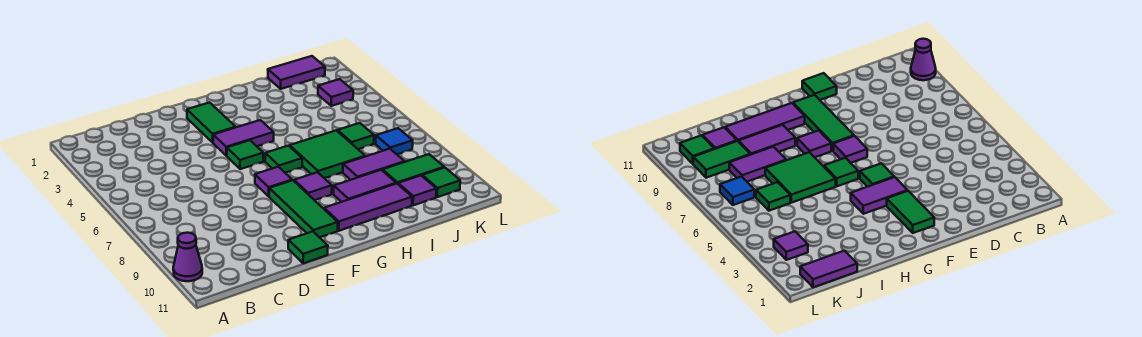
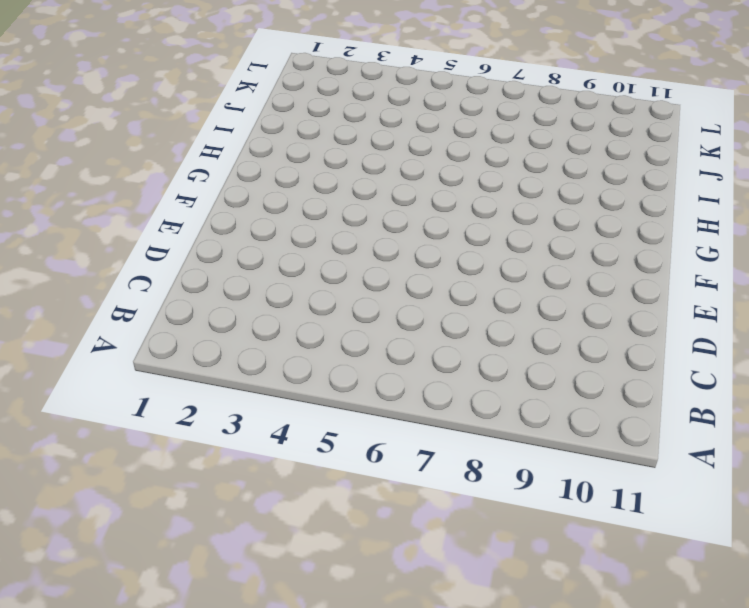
none -> purple cone A10 level 1
none -> green tile E11 level 1
none -> green tile F2:F3 level 1

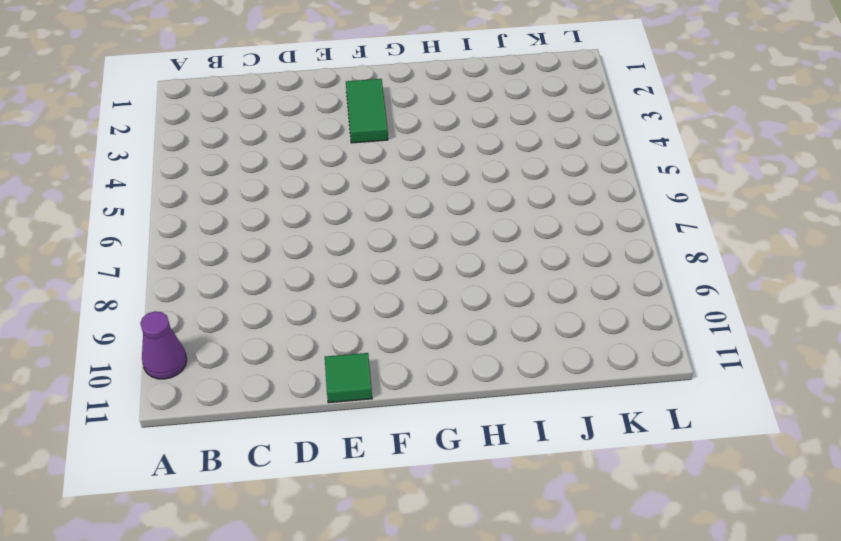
none -> purple tile F4:G4 level 1
none -> green tile F5 level 1
none -> purple tile F7 level 1

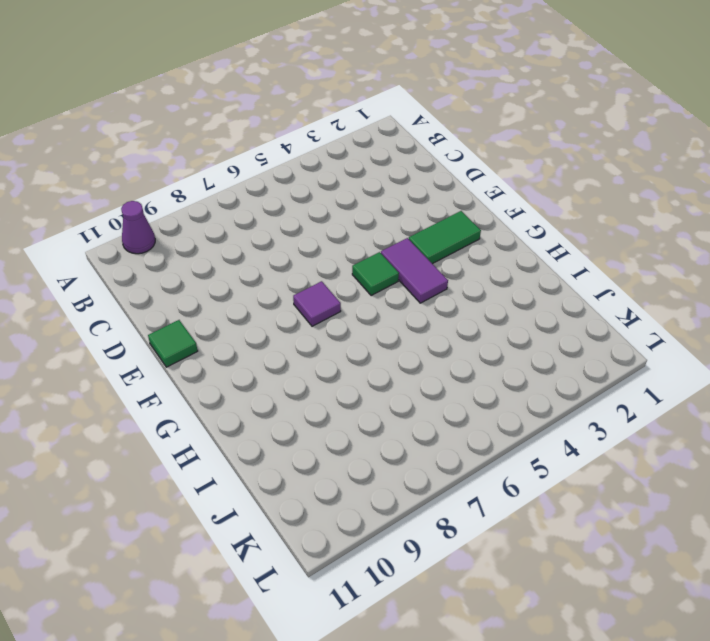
none -> green tile F8:F10 level 1
none -> green tile G6 level 1
none -> purple tile G8 level 1

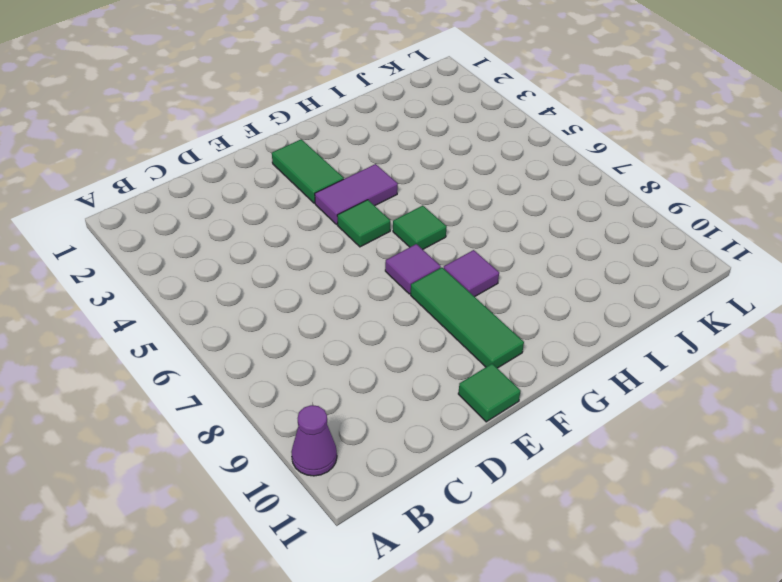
none -> purple tile G10:I10 level 1
none -> green tile H6:I7 level 1
none -> purple tile H9:I9 level 1

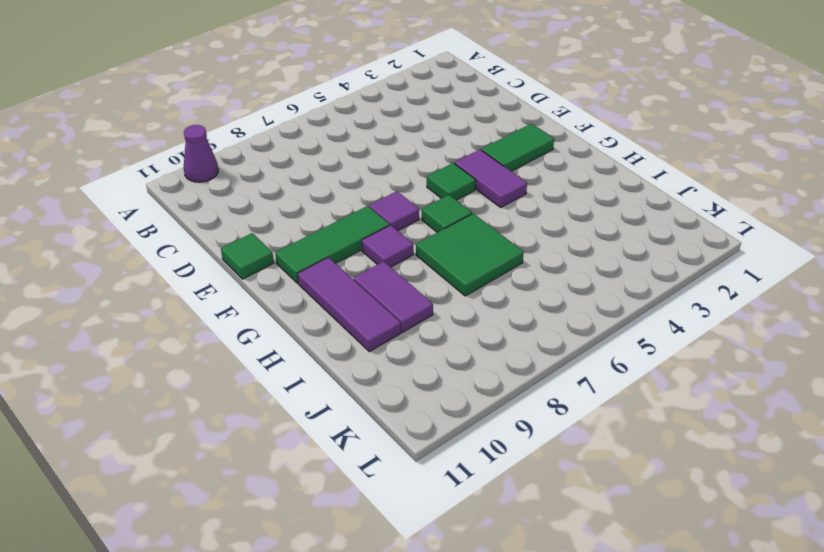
none -> purple tile I8:J8 level 1
none -> purple tile J1:K1 level 1
none -> green tile J6 level 1

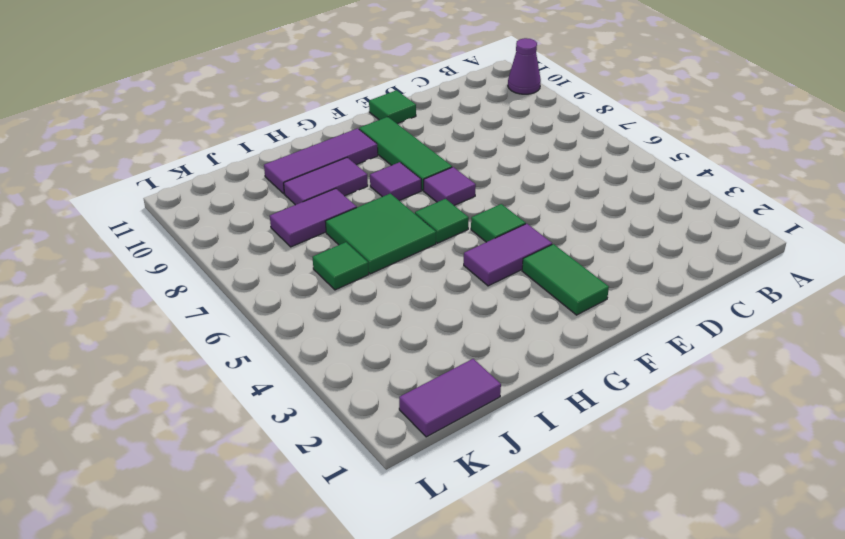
none -> green tile J9:K9 level 1
none -> purple tile J10 level 1
none -> purple tile K3 level 1

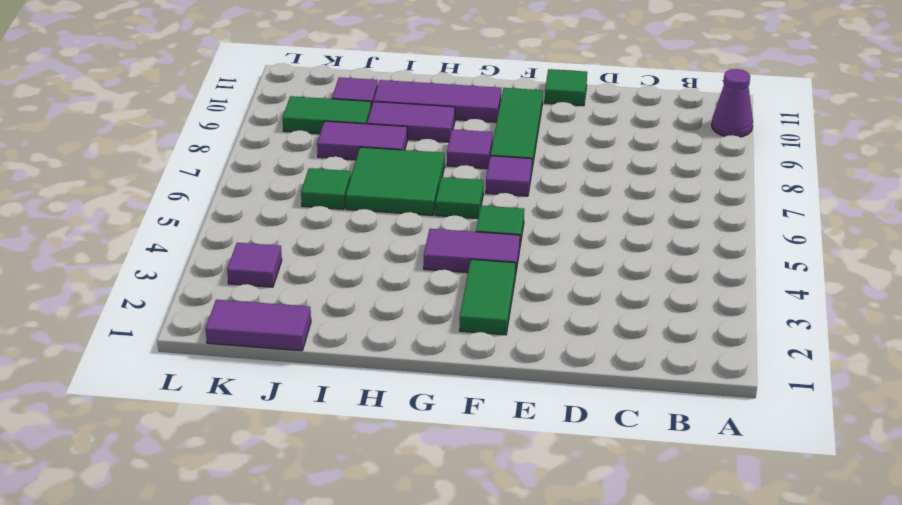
none -> blue tile K7 level 1
none -> green tile K10 level 1

